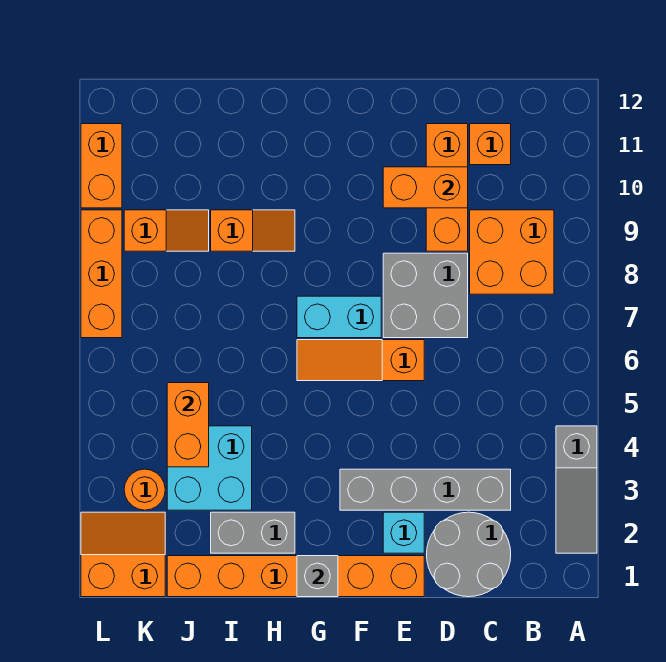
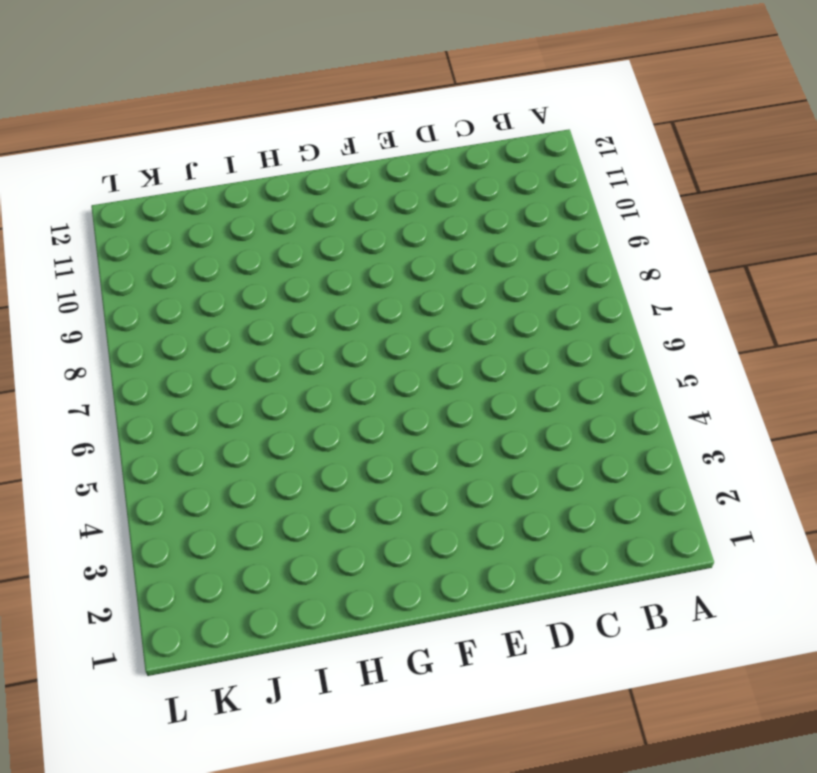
none -> grey slope A2:A4 level 1 top 4
none -> orange brick B8:C9 level 1
none -> grey round brick C1:D2 level 1

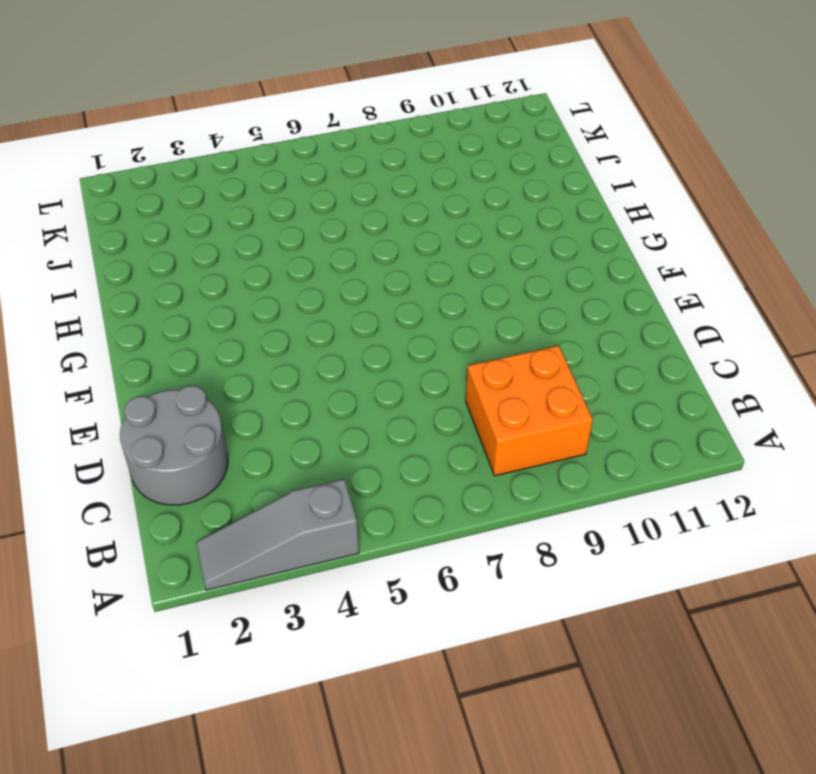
none -> grey brick C3:F3 level 1
none -> orange brick C11 level 1
none -> grey brick D7:E8 level 1

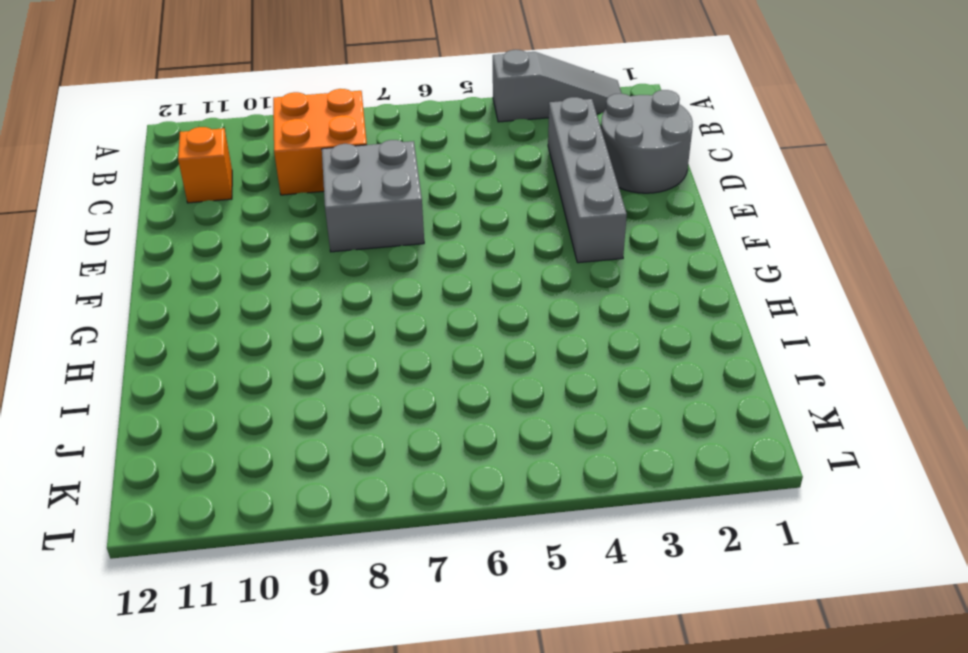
none -> orange brick D9:D11 level 1
none -> orange brick E1:J1 level 1
none -> cyan brick E2 level 1

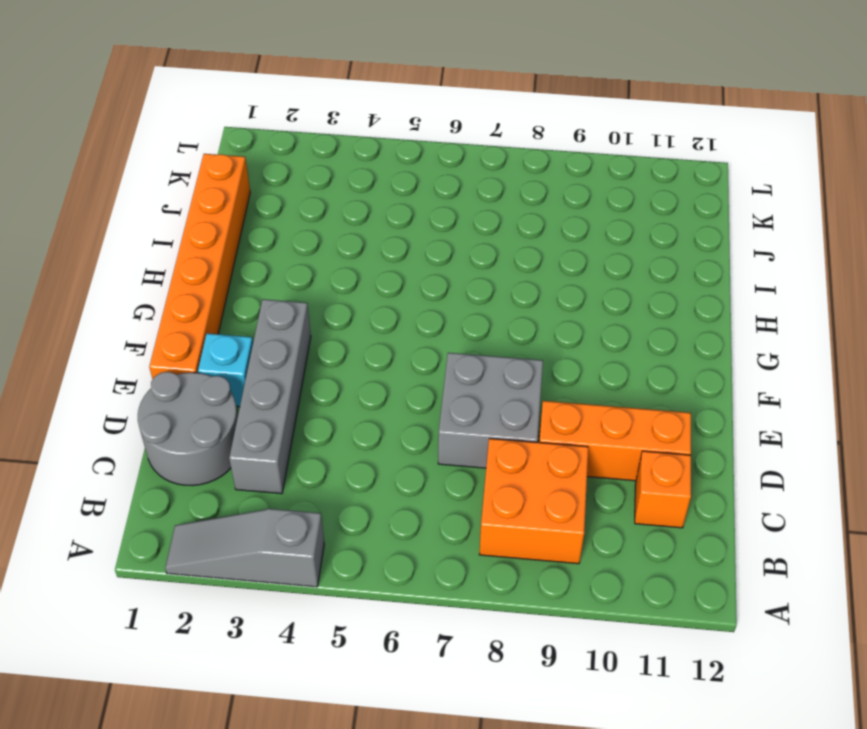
none -> orange slope E6:G6 level 1 top E
none -> cyan brick F7:G7 level 1
none -> grey brick H2:I2 level 1

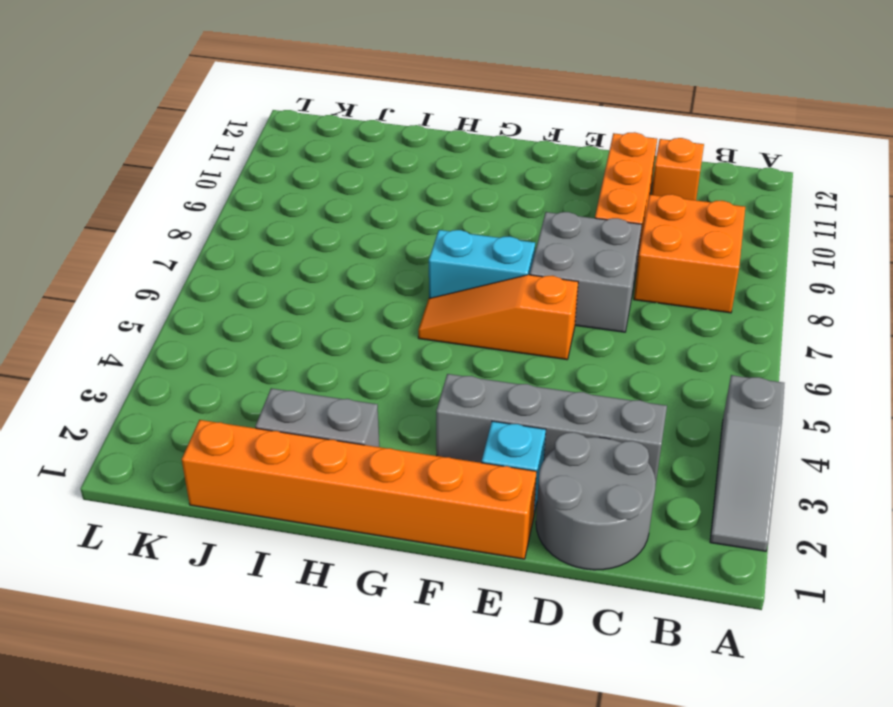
none -> orange slope H9:I9 level 1 top I
none -> cyan brick I3:J4 level 1
none -> orange slope J9:K9 level 1 top K

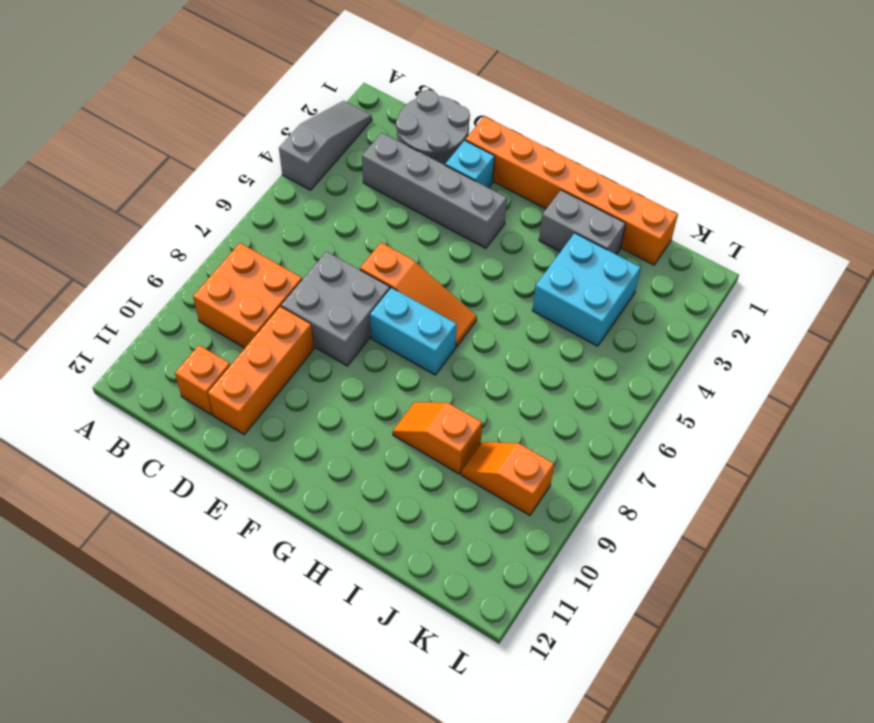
none -> orange slope K1:L2 level 1 top 1
none -> orange round brick K3 level 1
none -> orange brick L7:L9 level 1

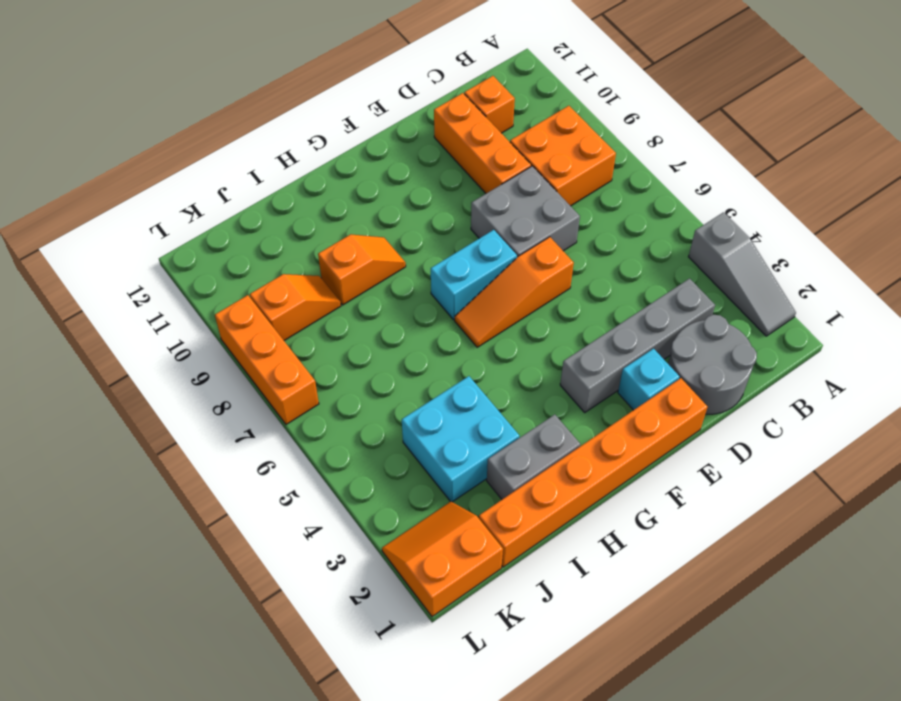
none -> orange round brick K3 level 1
none -> orange brick L10:L11 level 1
none -> orange brick D10:E10 level 2

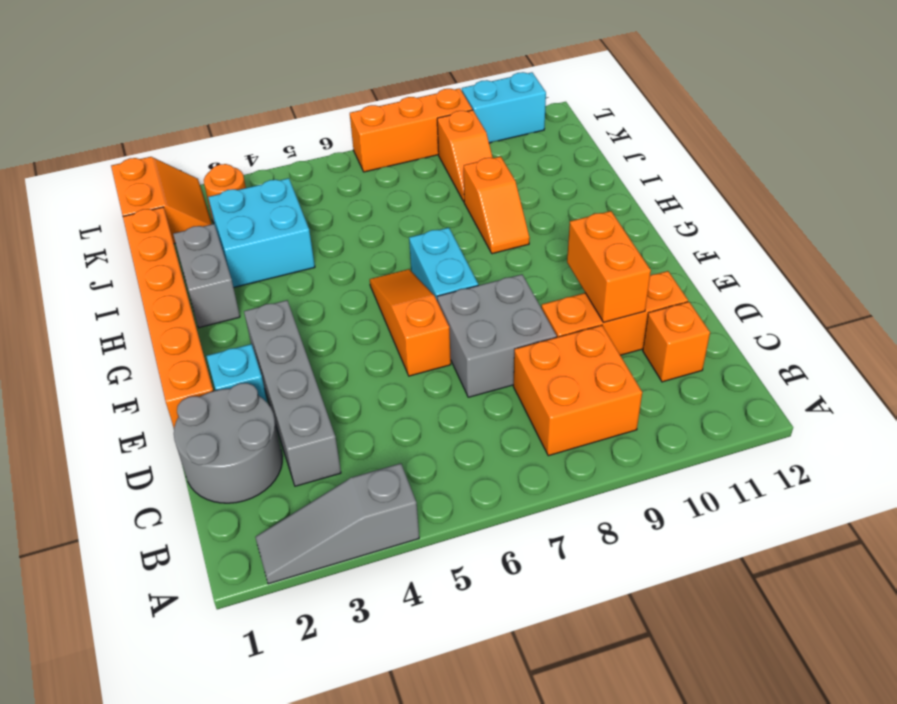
cyan brick L10:L11 level 1 -> orange brick L10:L11 level 1
none -> grey brick G1 level 2
none -> orange brick J4:J5 level 2

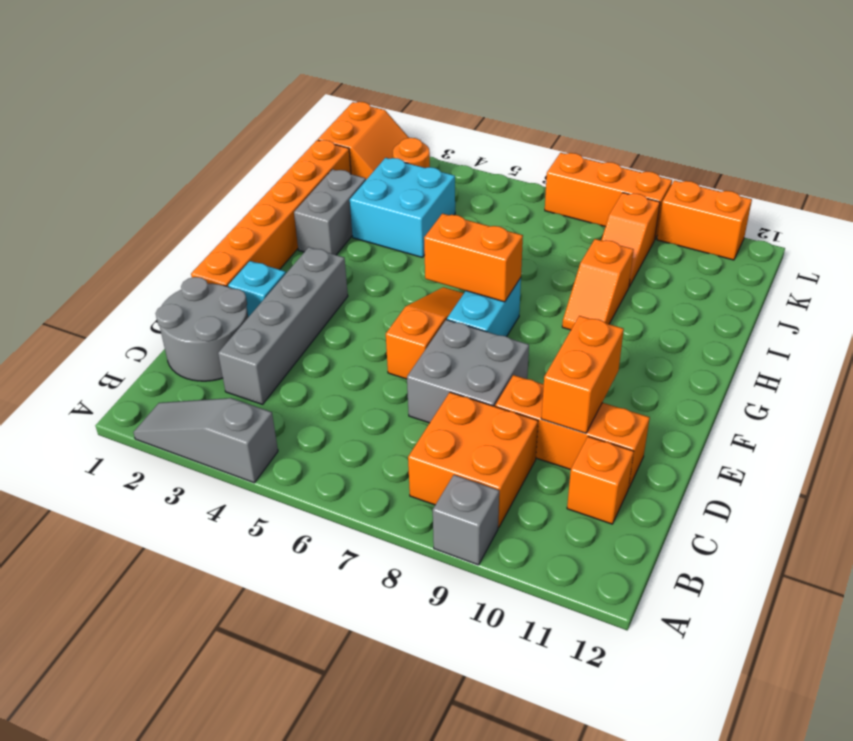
grey brick A9 level 1 -> grey brick G1 level 2
orange brick G6:G7 level 2 -> orange brick J4:J5 level 2

